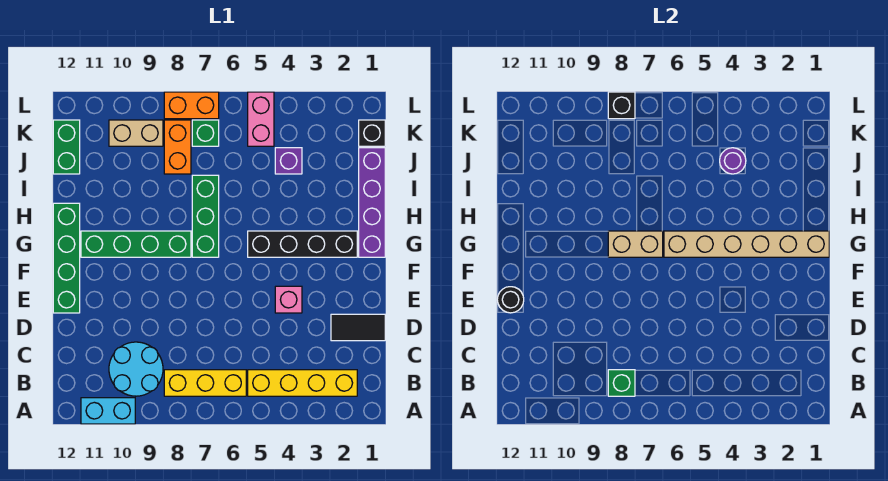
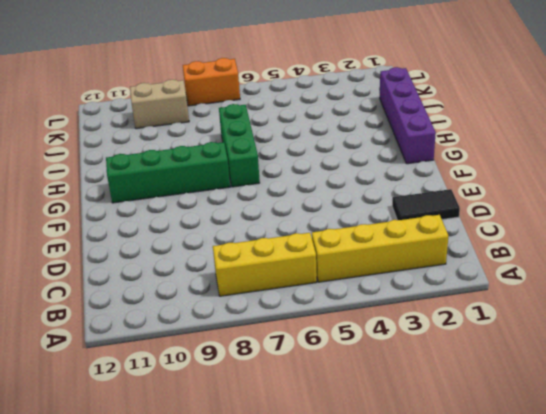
none -> cyan brick A10:A11 level 1
none -> cyan round brick B9:C10 level 1
none -> pink brick E4 level 1

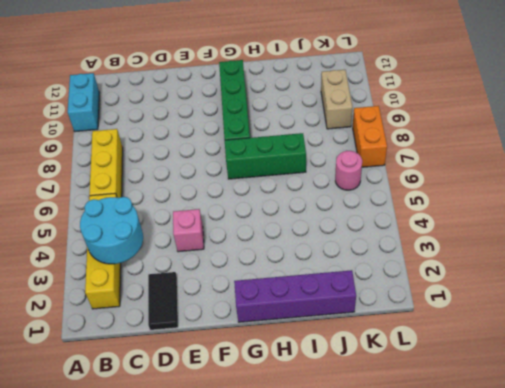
cyan round brick B3:C4 level 2 -> cyan round brick B9:C10 level 1
pink round brick K6 level 1 -> none
none -> green brick E12:H12 level 1
none -> black brick G2:G5 level 1
none -> purple brick J4 level 1

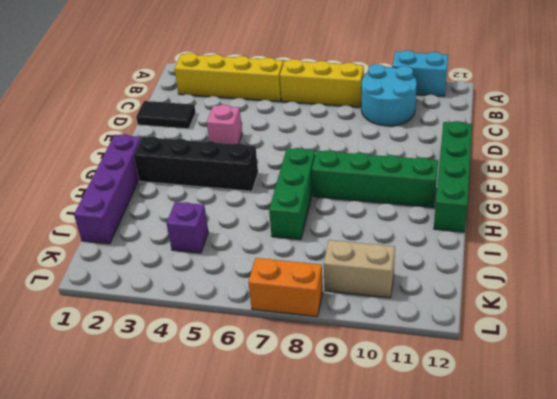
none -> orange brick J8:K8 level 1
none -> green brick J12:K12 level 1
none -> black brick K1 level 1

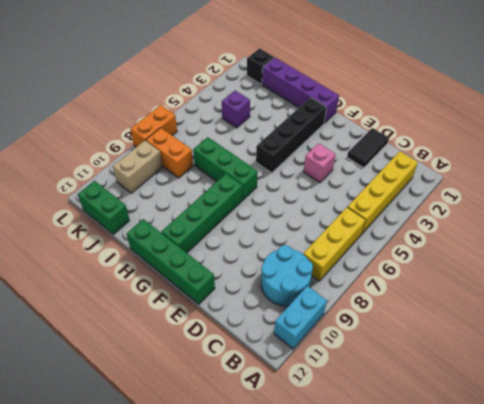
none -> pink brick K5:L5 level 1
none -> green brick K7 level 1
none -> green brick B8 level 2

